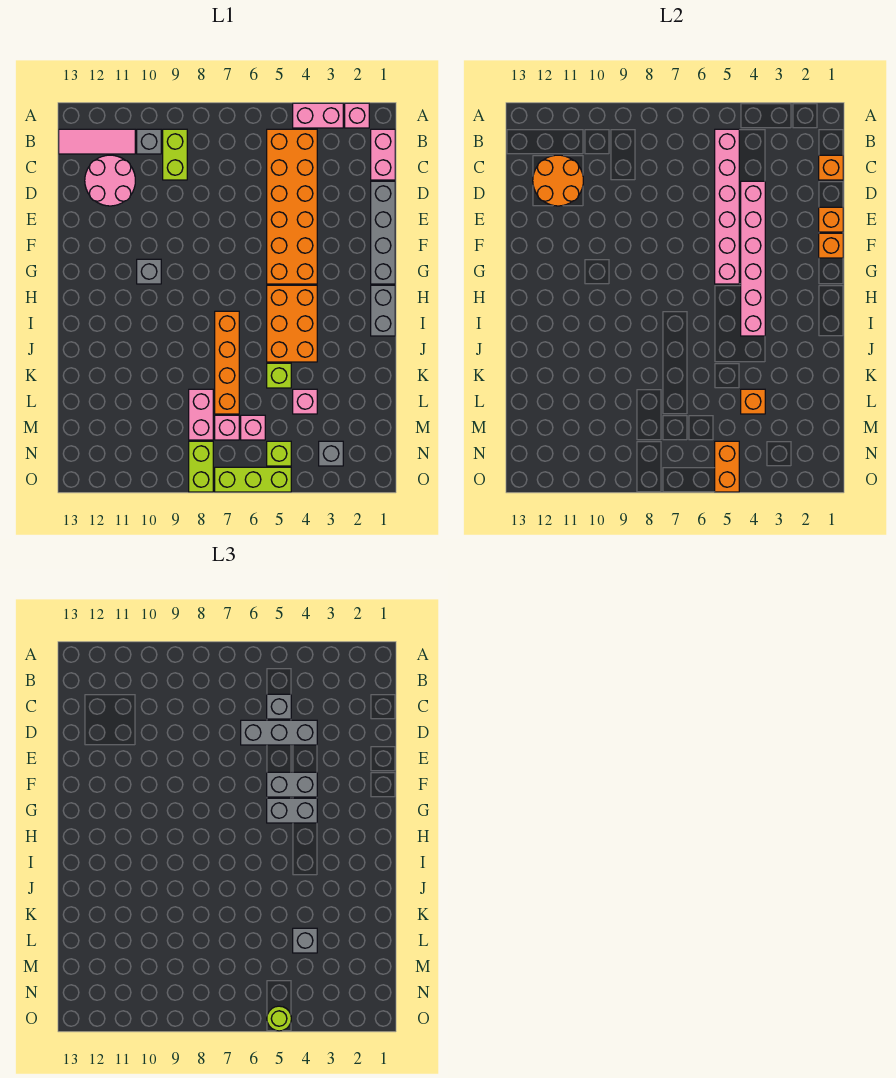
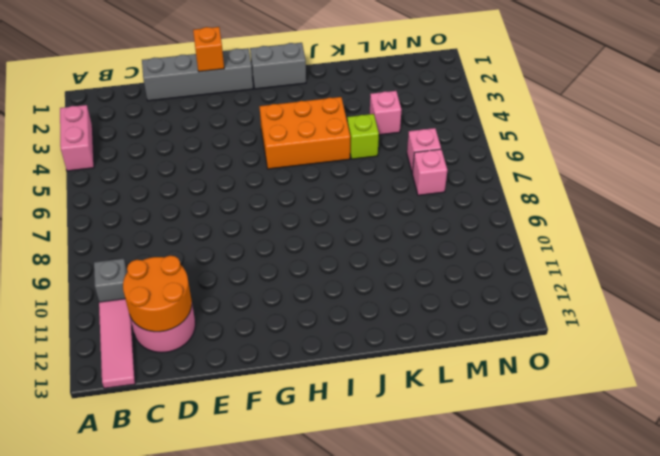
none -> pink brick A2 level 1
none -> pink brick B1:C1 level 1
none -> orange brick B4:G5 level 1
none -> lime brick B9:C9 level 1

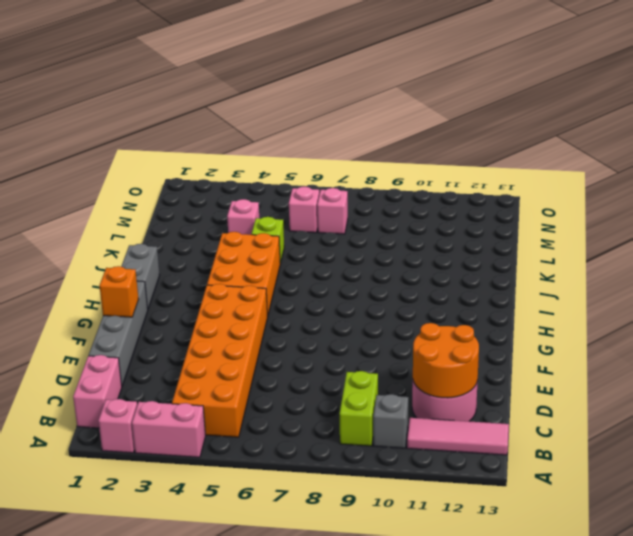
none -> grey brick G10 level 1
none -> orange brick I7:L7 level 1
none -> pink brick L8:M8 level 1
none -> grey brick N3 level 1

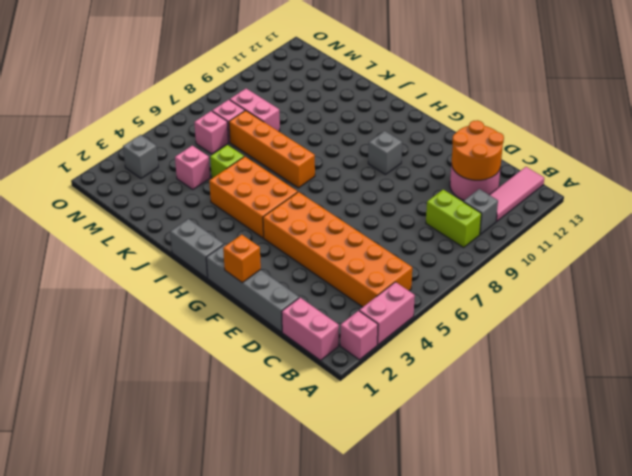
none -> lime brick N5 level 1
none -> lime brick N8:O8 level 1
none -> lime brick O5:O7 level 1
none -> pink brick B5:G5 level 2

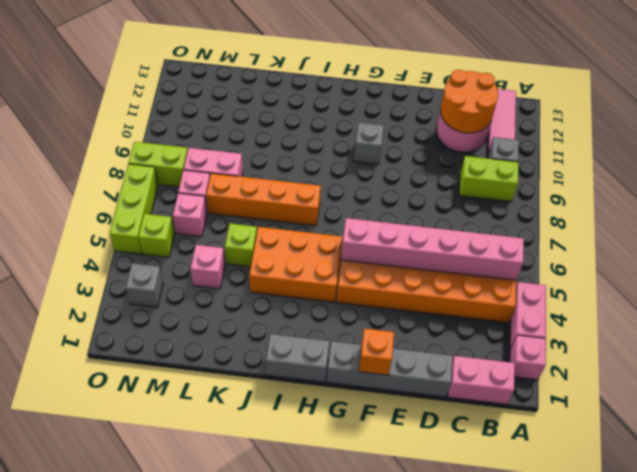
none -> orange brick C1 level 2
none -> pink brick D4:I4 level 2
none -> orange brick E1 level 2
none -> orange brick L4 level 2

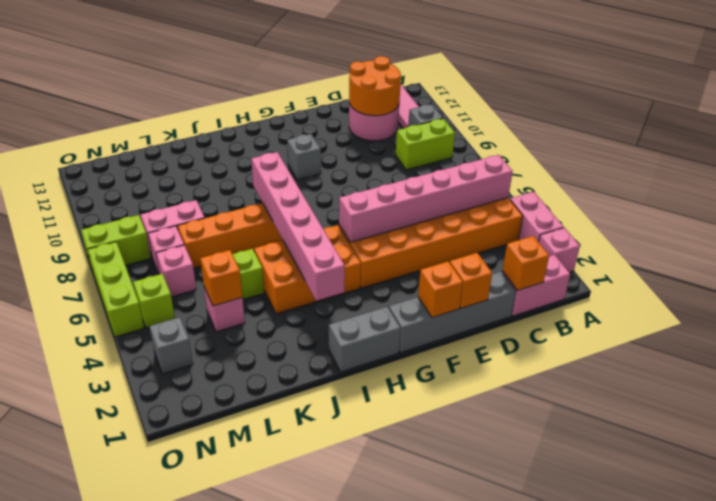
pink brick I3:I8 level 2 -> pink brick D4:I4 level 2
none -> orange brick N5:O5 level 2
none -> grey brick C5 level 3
none -> grey brick D4:D6 level 3
none -> grey brick F4:F5 level 3

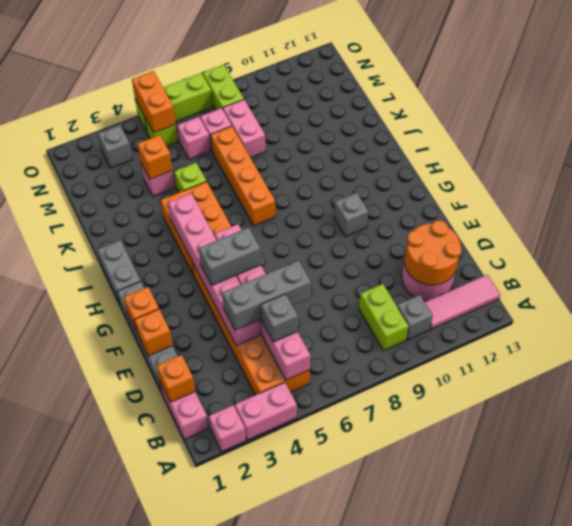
none -> grey brick G4:G5 level 3
none -> grey brick L4 level 3
none -> lime round brick O5 level 3

